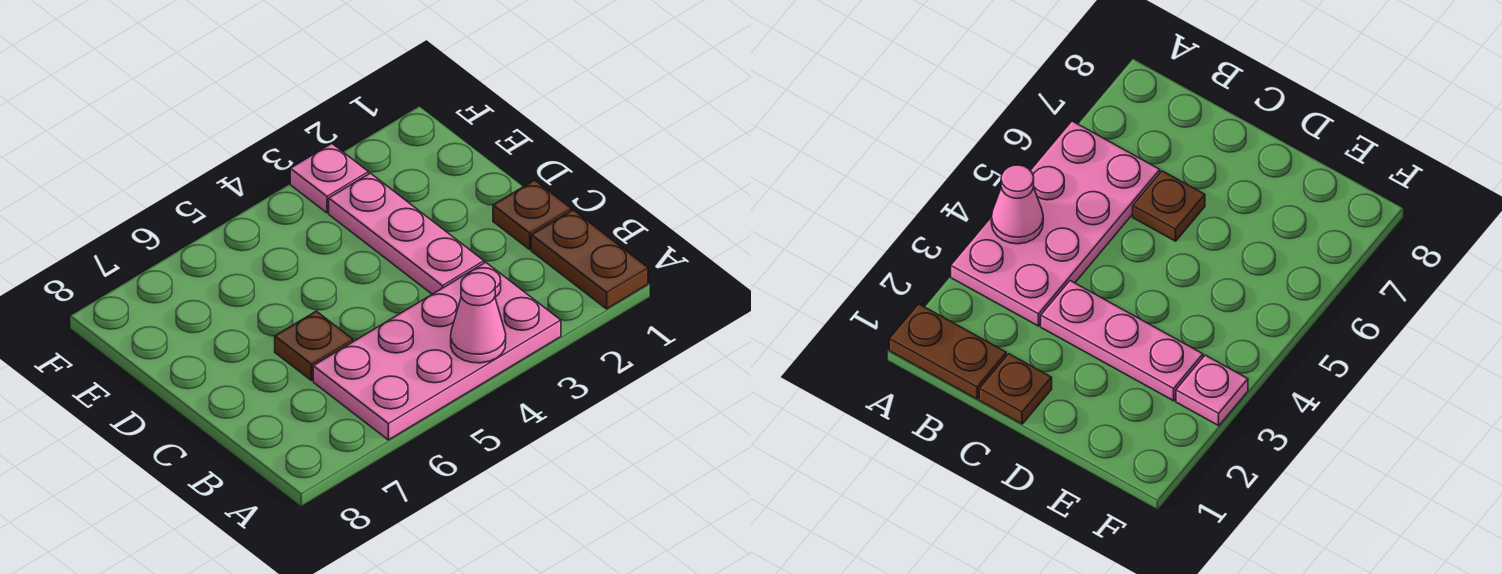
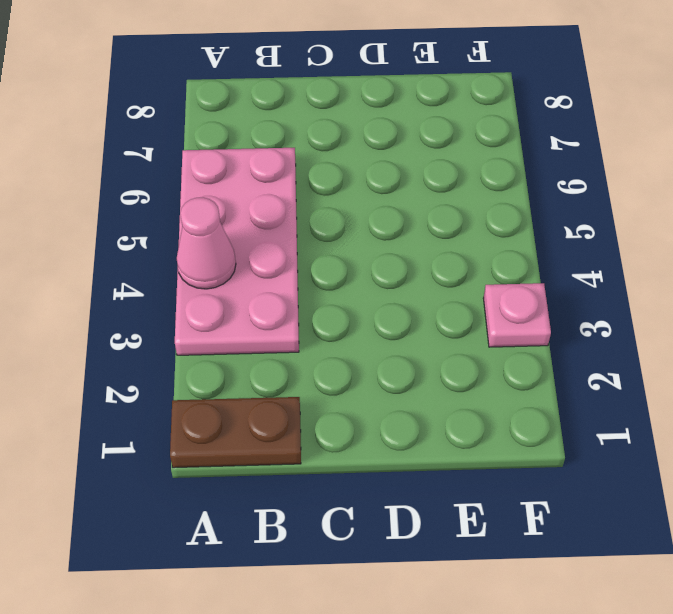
none -> brown plate C1 level 1
none -> pink plate C3:E3 level 1

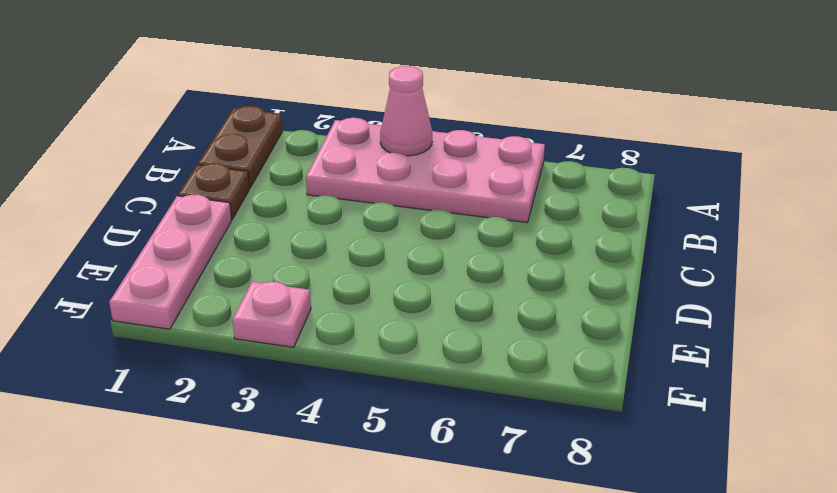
pink plate D1:F1 level 1 -> pink plate C3:E3 level 1
none -> brown plate C6 level 1

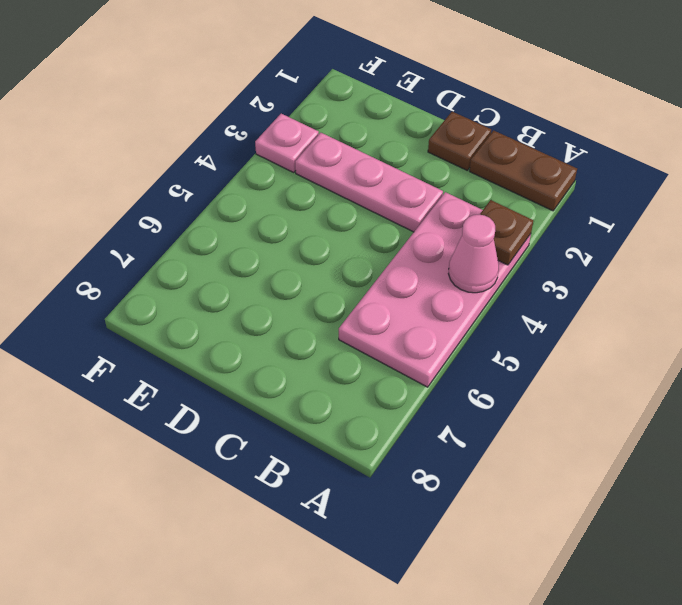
brown plate A3 level 2 -> brown plate C6 level 1

